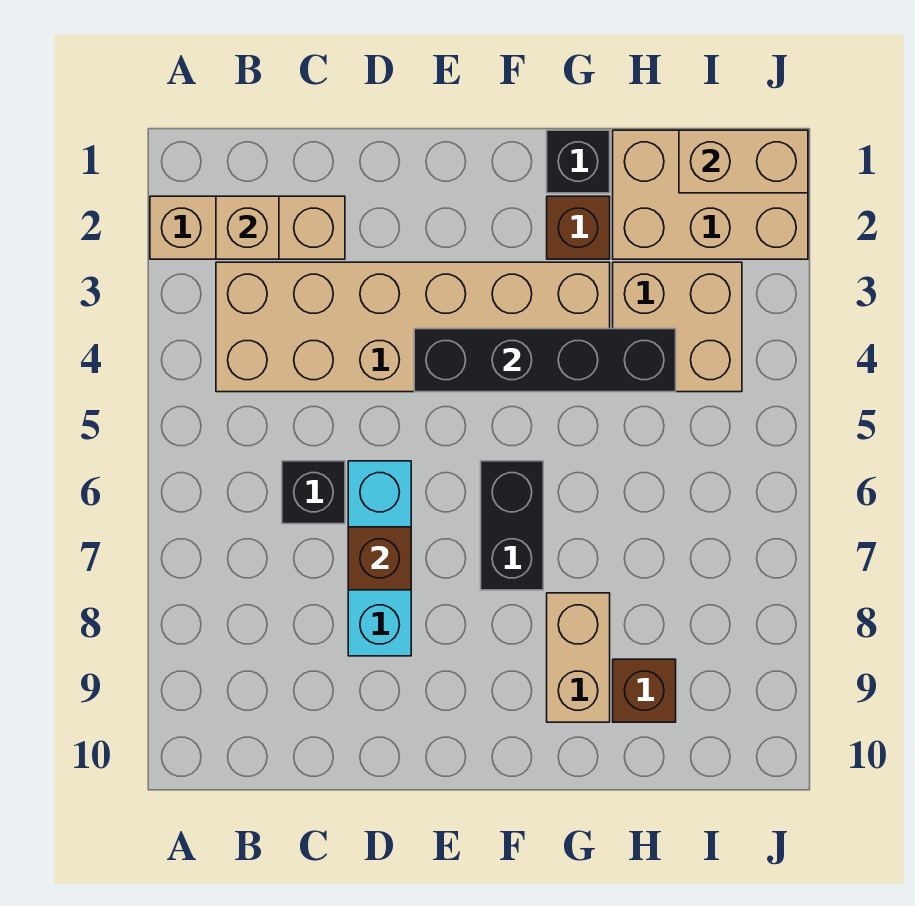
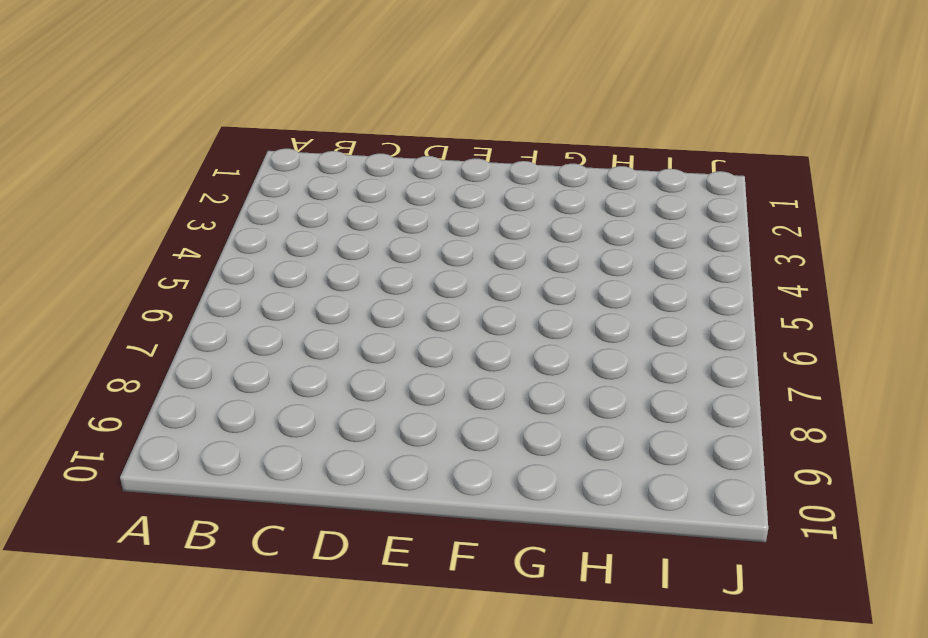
none -> tan brick A2:C2 level 1
none -> tan brick B3:G4 level 1
none -> black brick C6 level 1

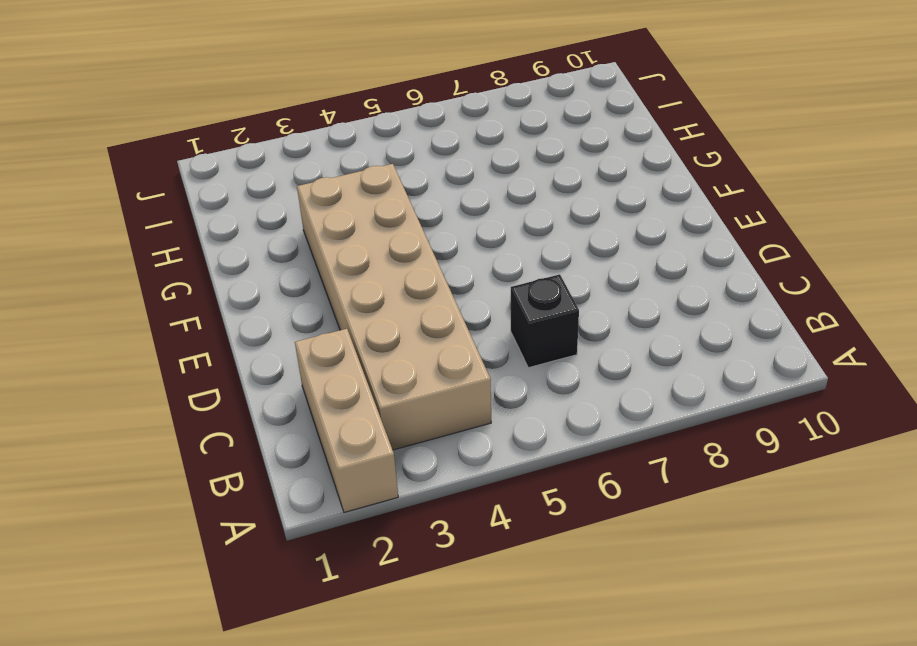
none -> cyan brick D6:D8 level 1
none -> black brick F6:F7 level 1
none -> black brick G1 level 1

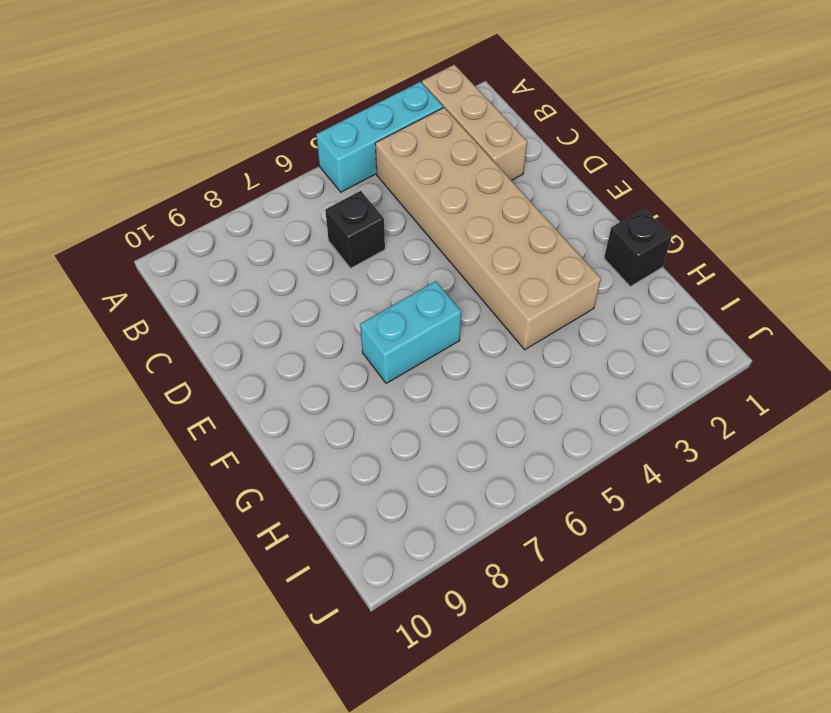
cyan brick A3:A5 level 1 -> cyan brick D6:D8 level 1
cyan brick F6:F7 level 1 -> black brick F6:F7 level 1
none -> brown brick G2 level 1
none -> tan brick G8:G9 level 1
none -> tan brick H1:J2 level 1

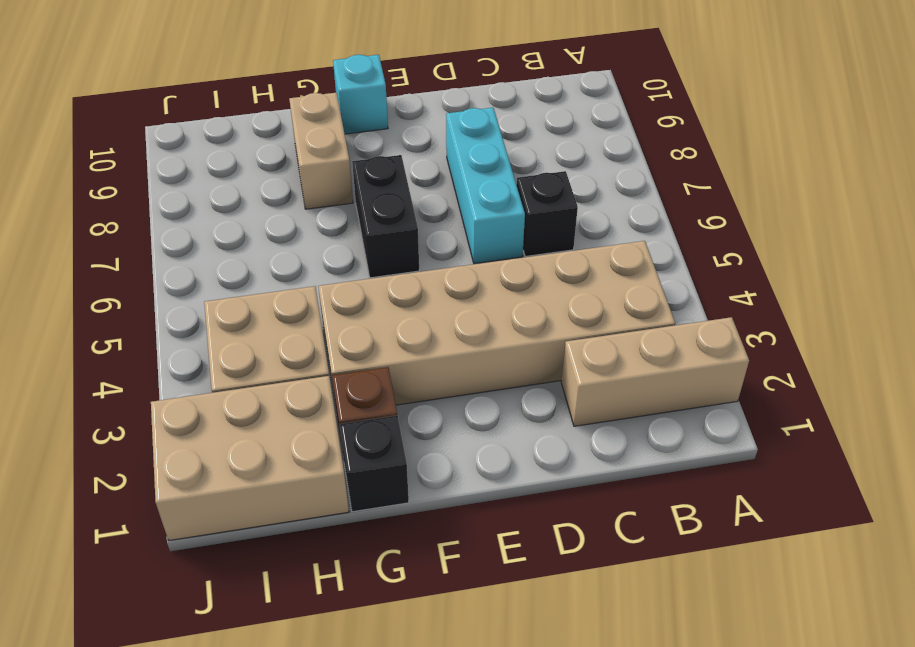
cyan brick F10 level 1 -> none
none -> brown brick H9 level 1
none -> tan brick B2 level 2
none -> brown brick D7 level 2

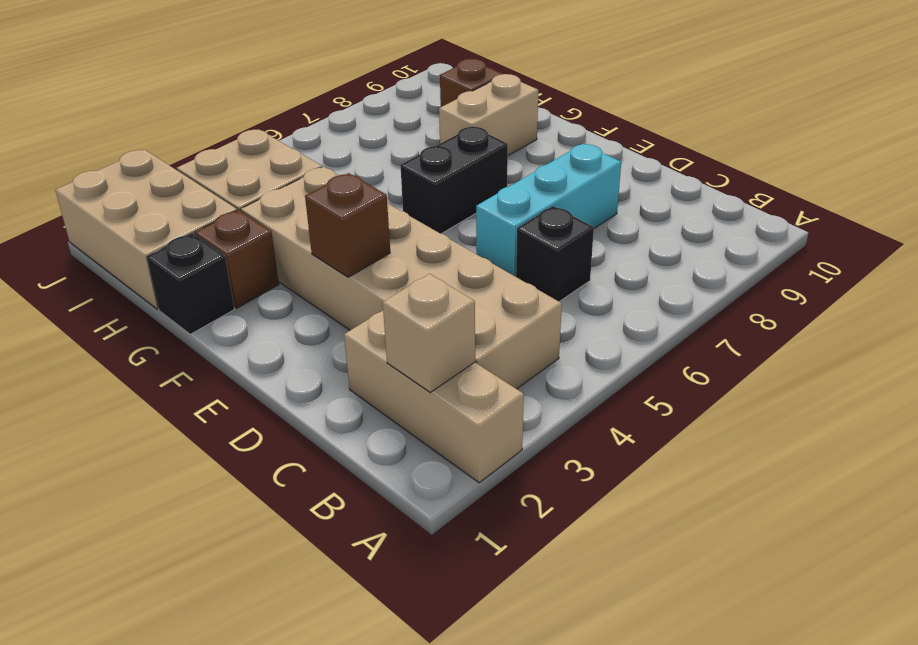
brown brick E3 level 2 -> brown brick D7 level 2
none -> black brick E4:H4 level 2
none -> tan brick I1:J1 level 2

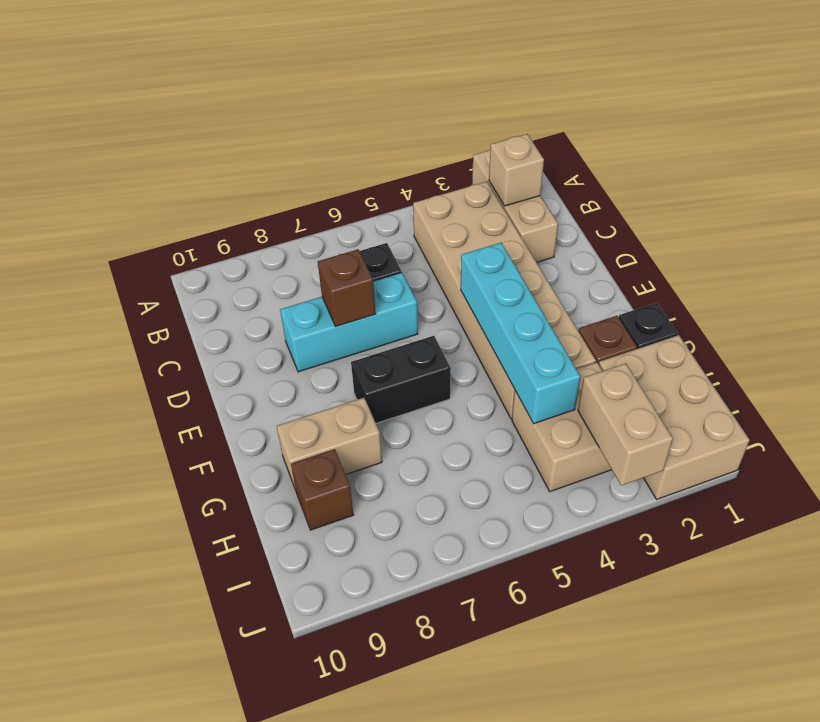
cyan brick E4:H4 level 2 -> black brick E4:H4 level 2
tan brick I3:J3 level 2 -> tan brick I1:J1 level 2

